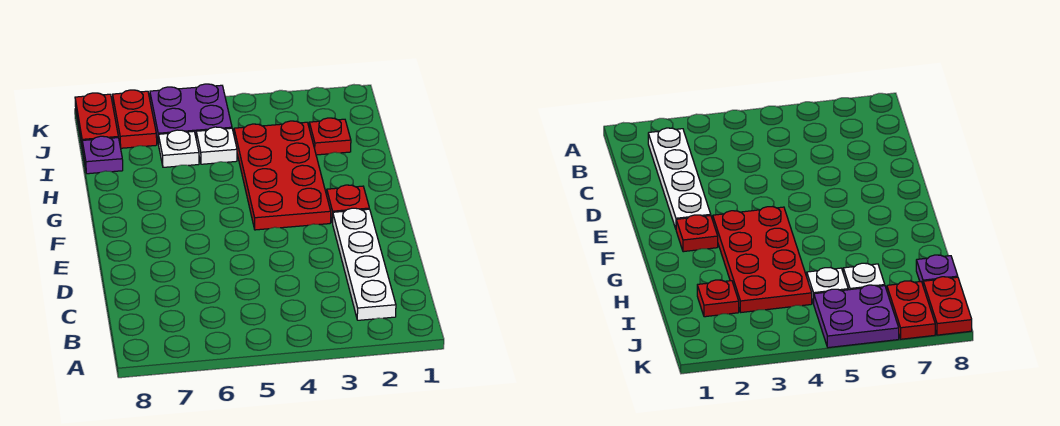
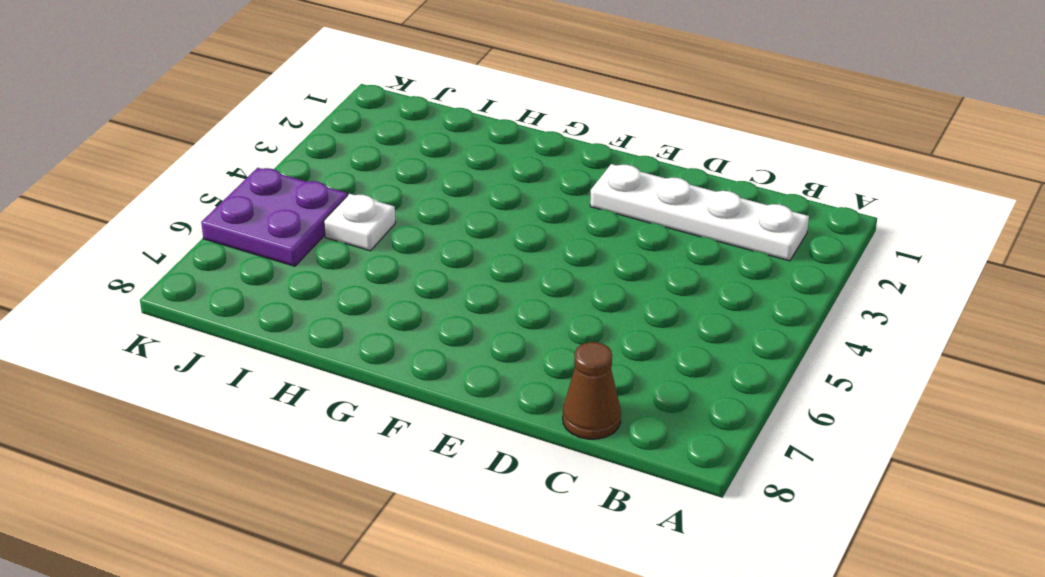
brown cone C8 level 1 -> none
none -> red plate F2 level 1
none -> red plate F3:I4 level 1

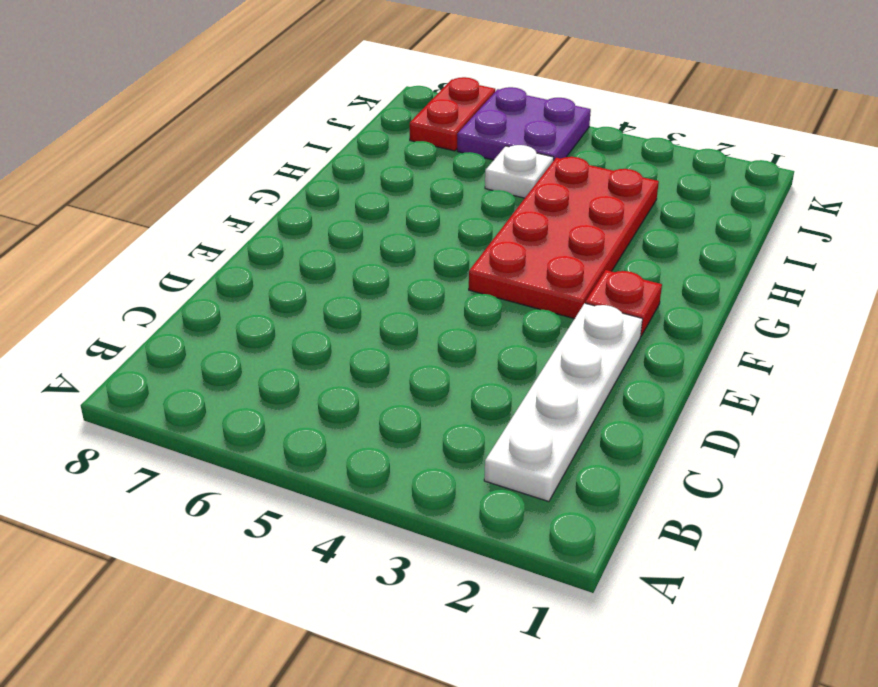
none -> red plate I2 level 1
none -> white plate I6 level 1

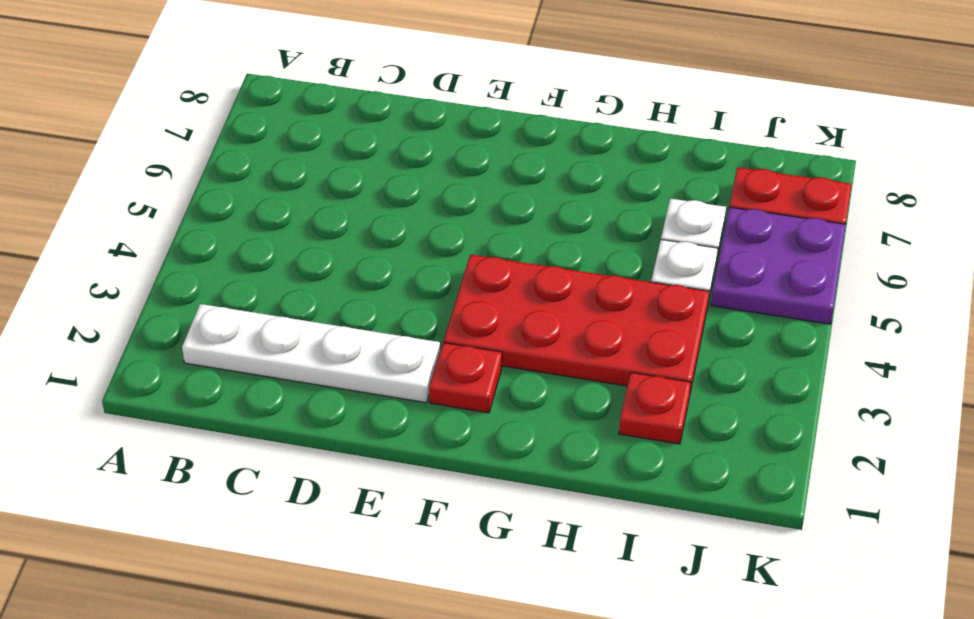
none -> purple plate I8 level 1
none -> red plate J8:K8 level 1

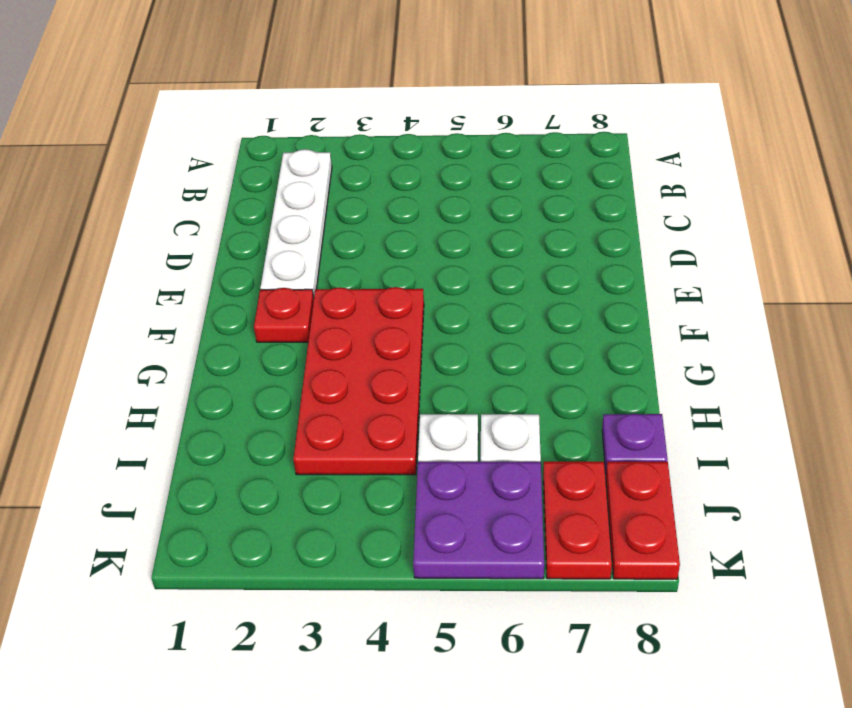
none -> red plate I2 level 1

